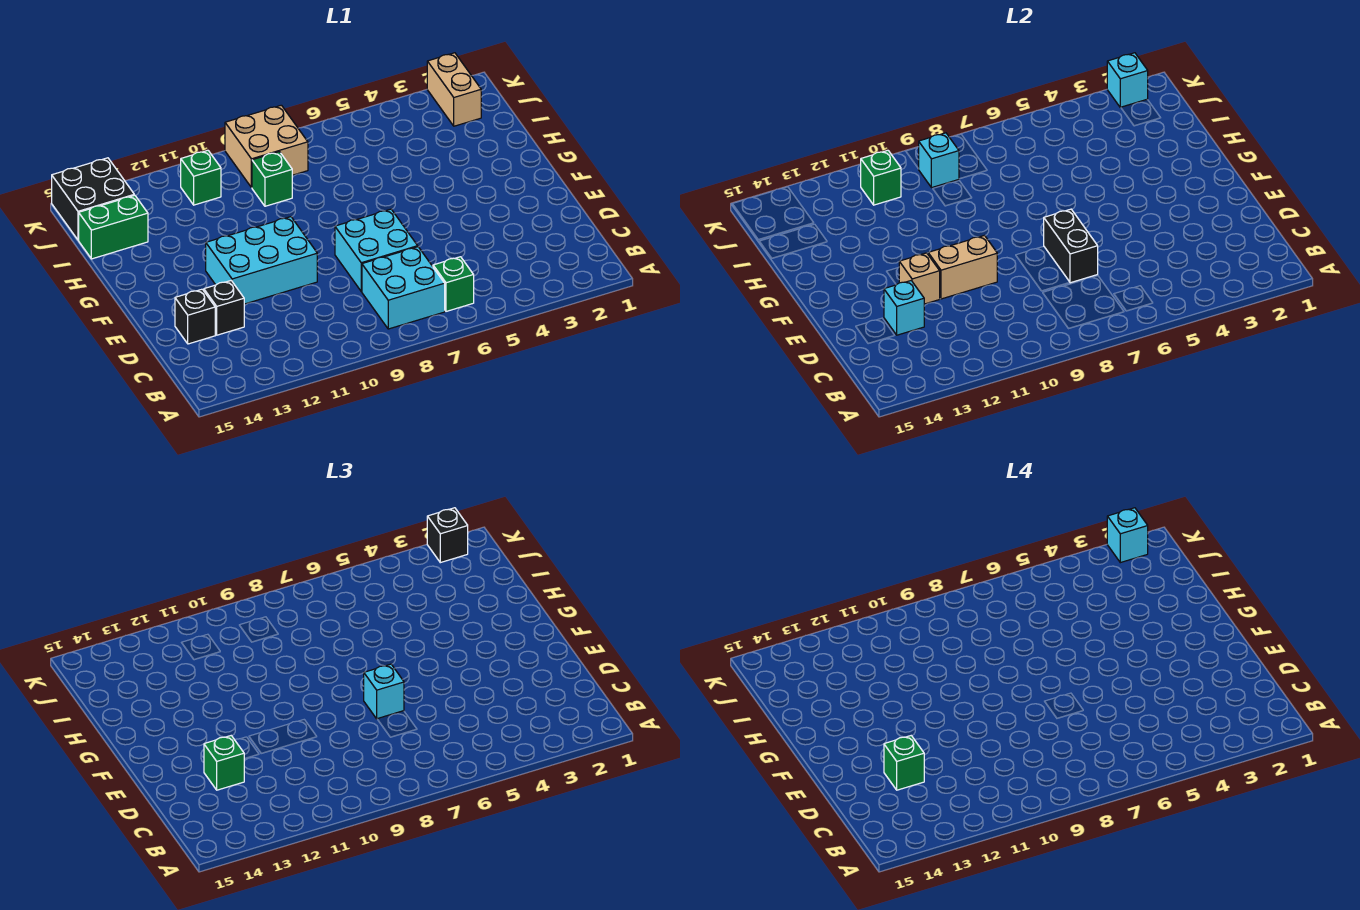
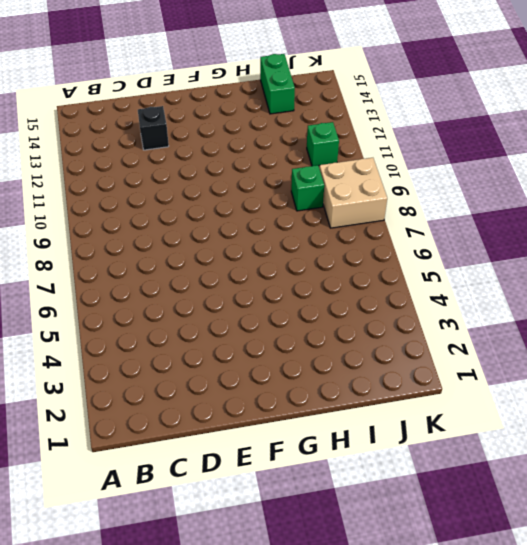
none -> green brick B6 level 1
none -> cyan brick B7:C8 level 1
none -> cyan brick D7:E8 level 1

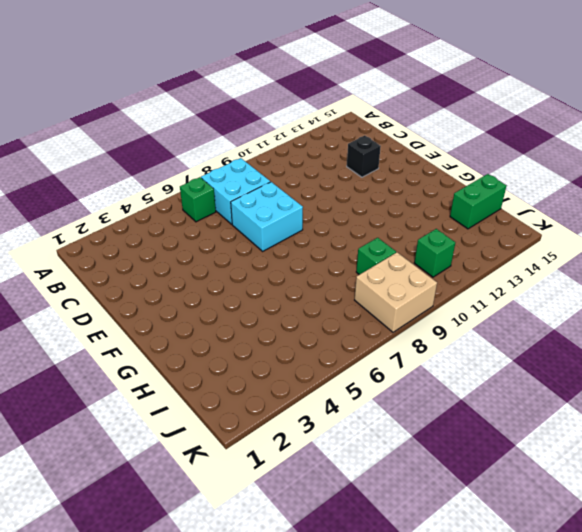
none -> black brick D14 level 1
none -> cyan brick E10:F12 level 1
none -> tan brick J2:K2 level 1

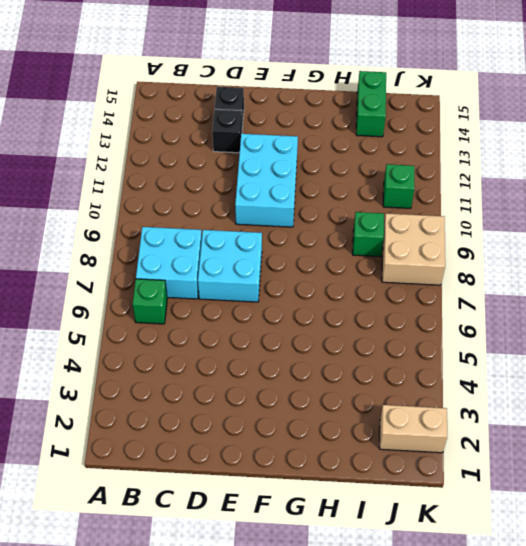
none -> black brick J14:K15 level 1
none -> black brick D7:E7 level 2
none -> cyan brick D13 level 2

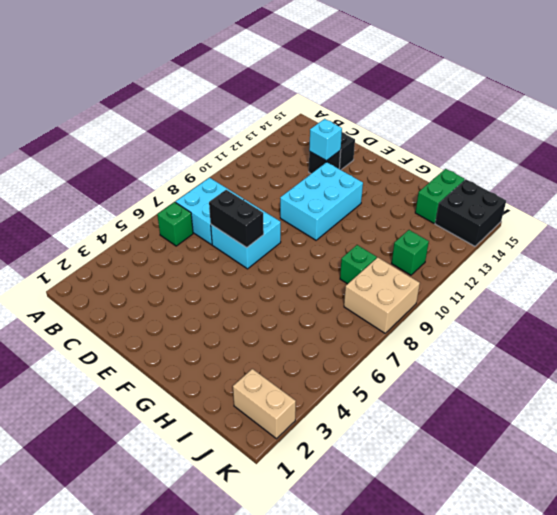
none -> tan brick E10:E11 level 2
none -> tan brick E12 level 2
none -> cyan brick J9 level 2

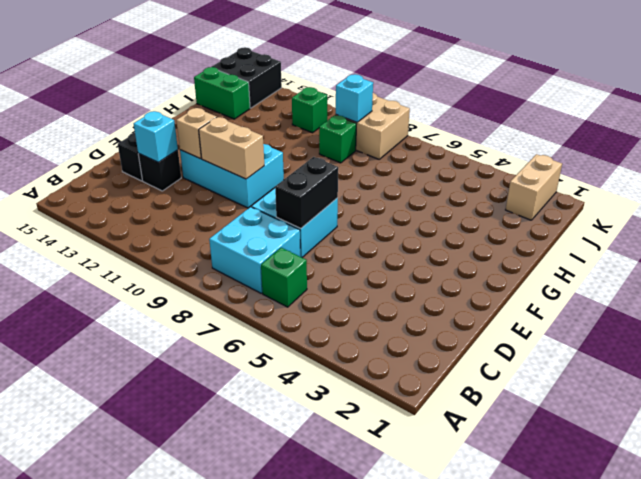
none -> green brick J11 level 2
none -> cyan brick K2 level 2
none -> green brick D13 level 3

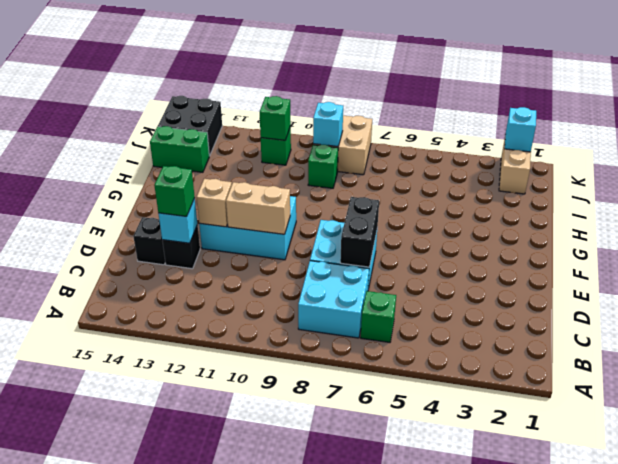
none -> cyan brick E7 level 3
none -> black brick K2 level 3
none -> green brick D13 level 4

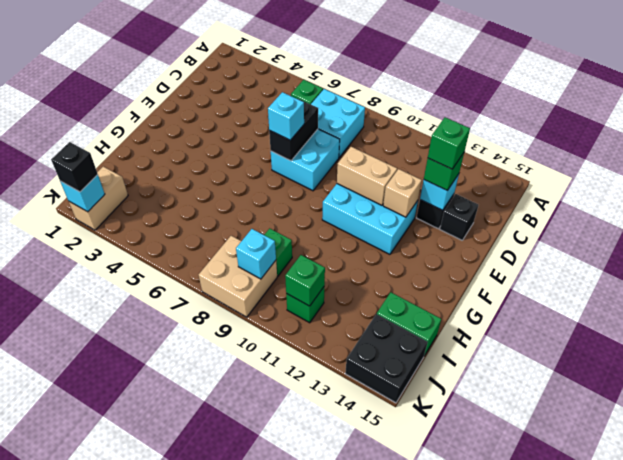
none -> cyan brick K2 level 4

